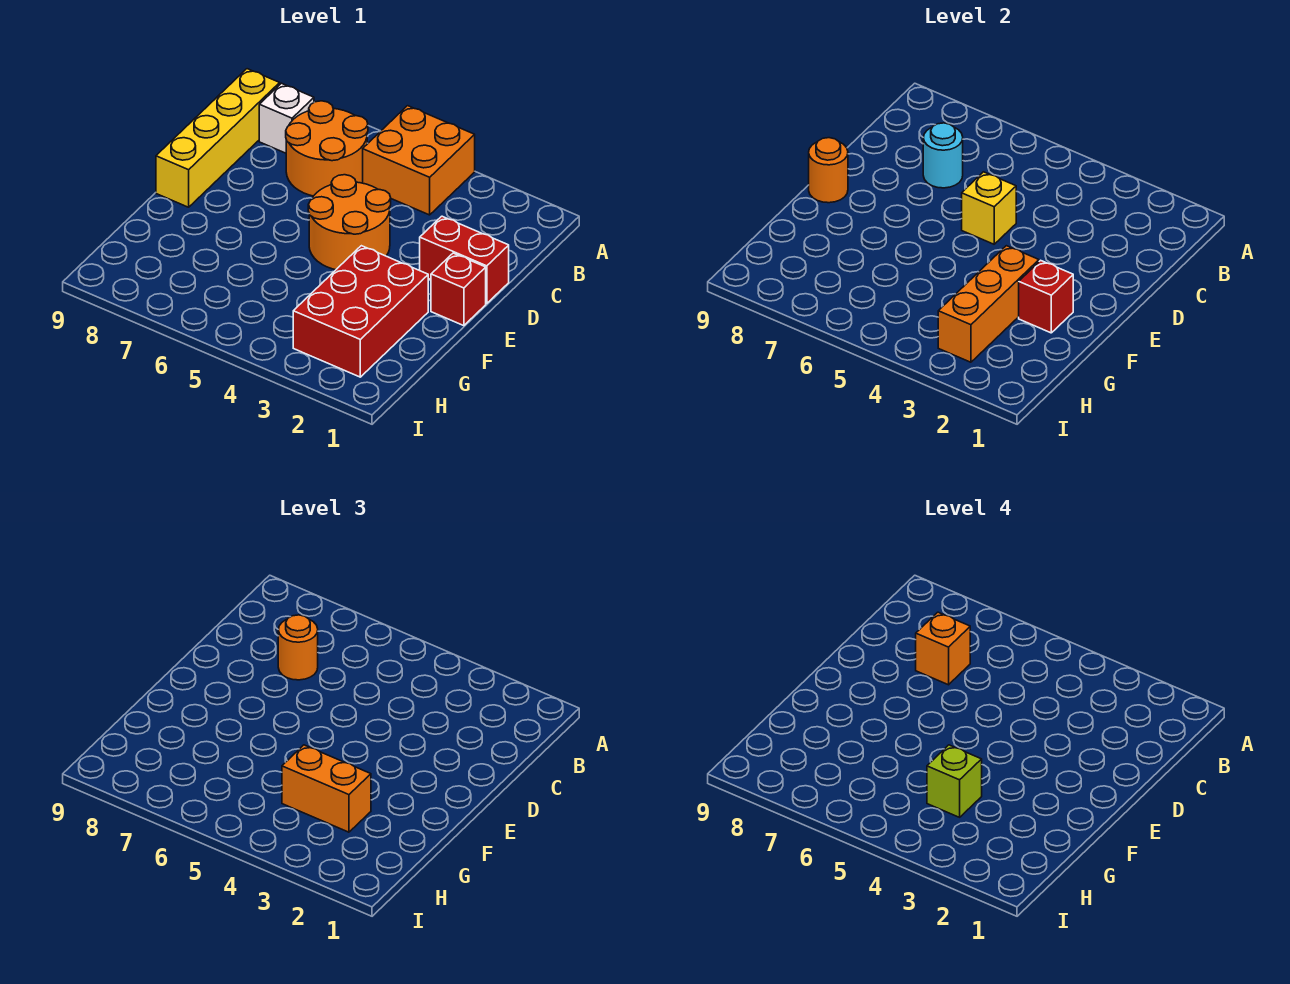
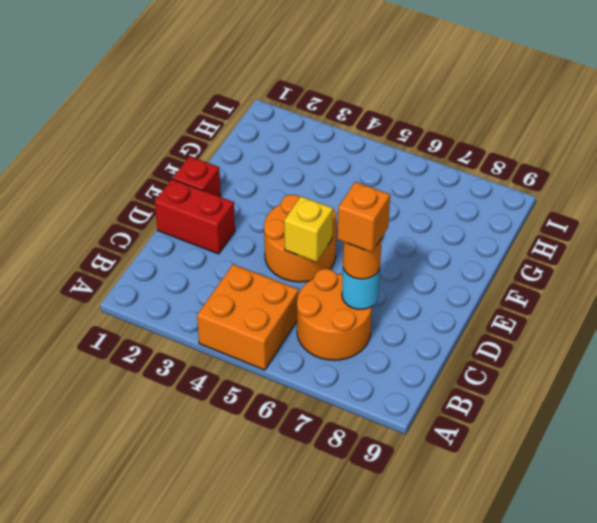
none -> white brick B8 level 1
none -> yellow brick B9:E9 level 1
none -> red brick F2:H3 level 1

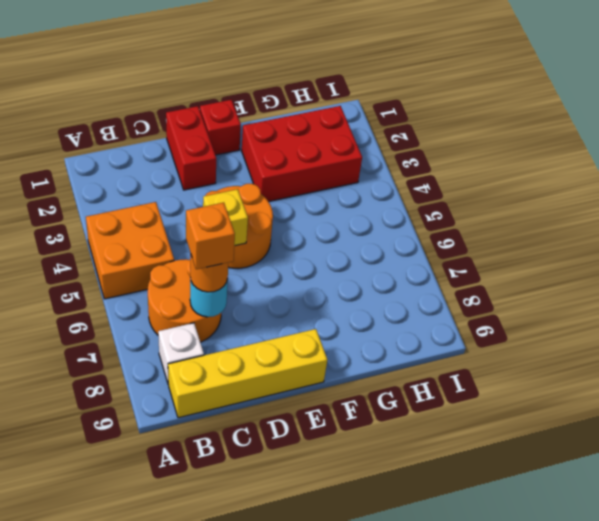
none -> orange round brick E9 level 2
none -> red brick F2 level 2
none -> orange brick F3:H3 level 2

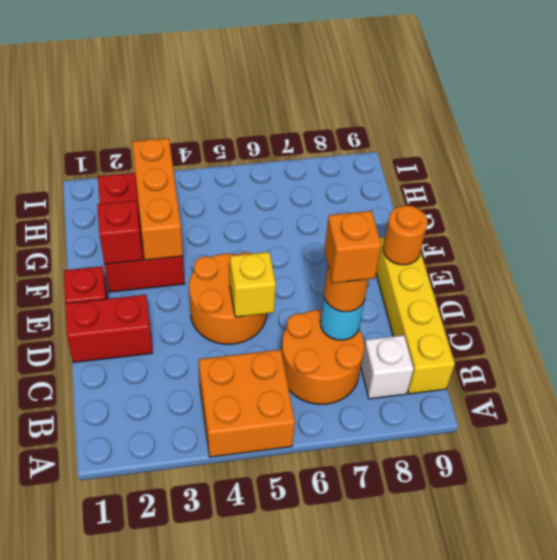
none -> orange brick G3:G4 level 3
none -> lime brick G4 level 4

